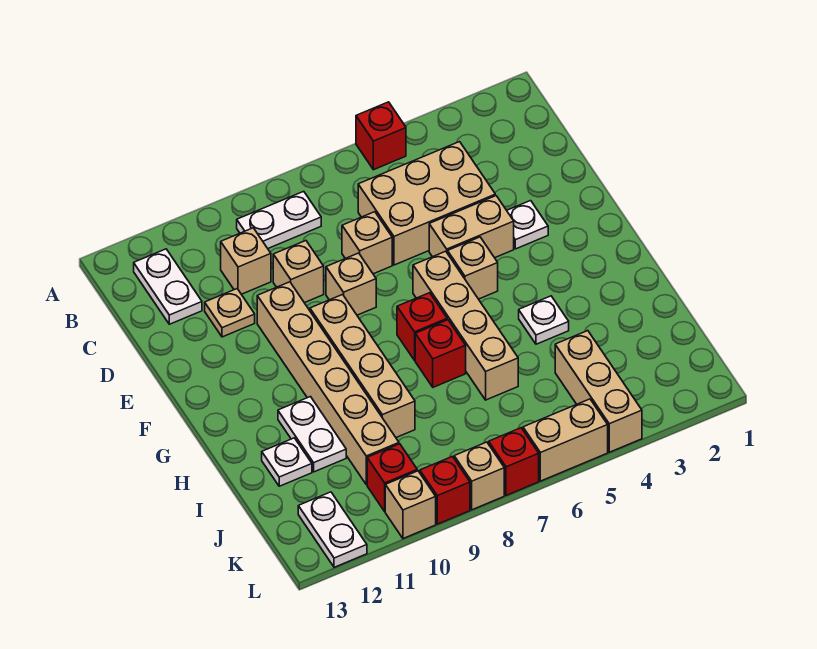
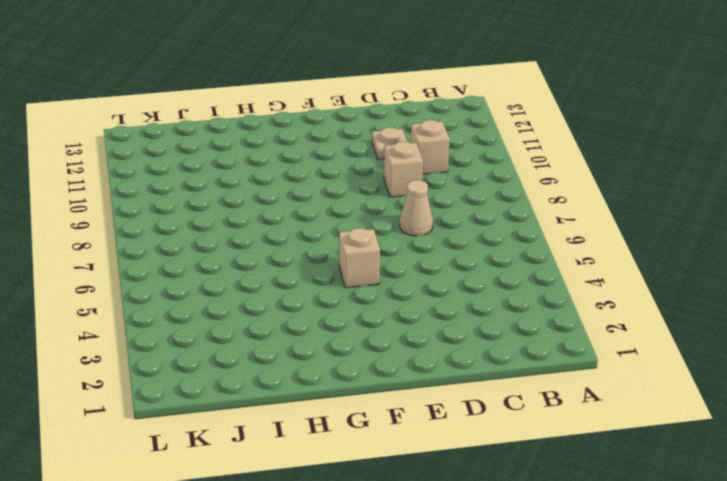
tan cone D7 level 1 -> tan brick D7 level 1
none -> red brick A5 level 1
none -> white plate B8:B9 level 1
none -> white plate B12:C12 level 1

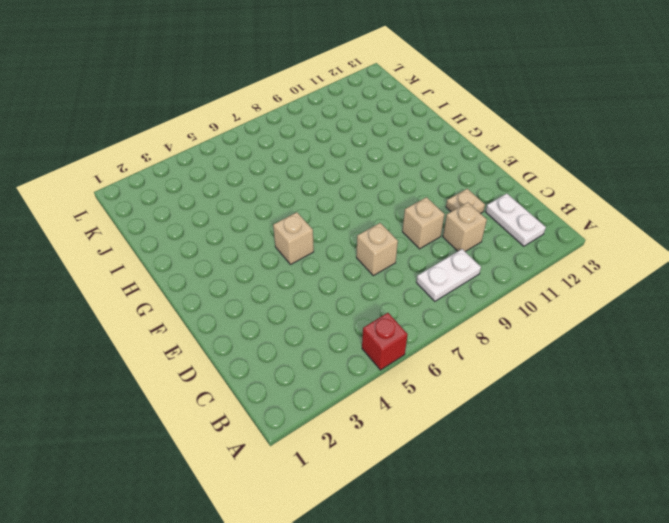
none -> tan brick C4:D6 level 1
none -> white plate E3 level 1
none -> tan brick E4:E5 level 1

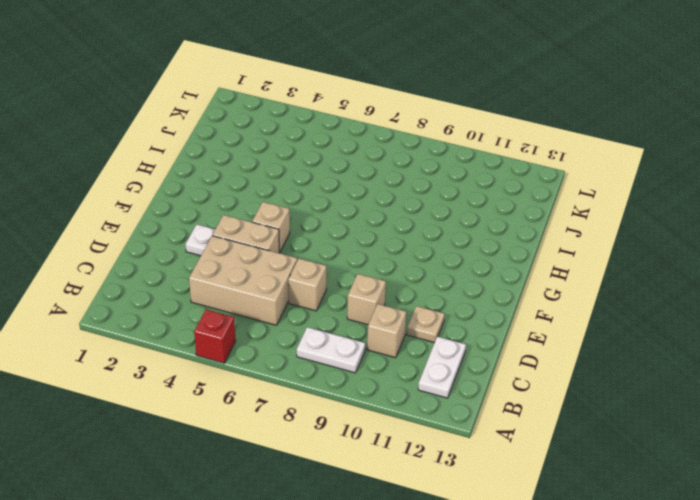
none -> tan brick E8 level 1
none -> tan brick E10:J10 level 1
none -> tan brick F6:I6 level 1

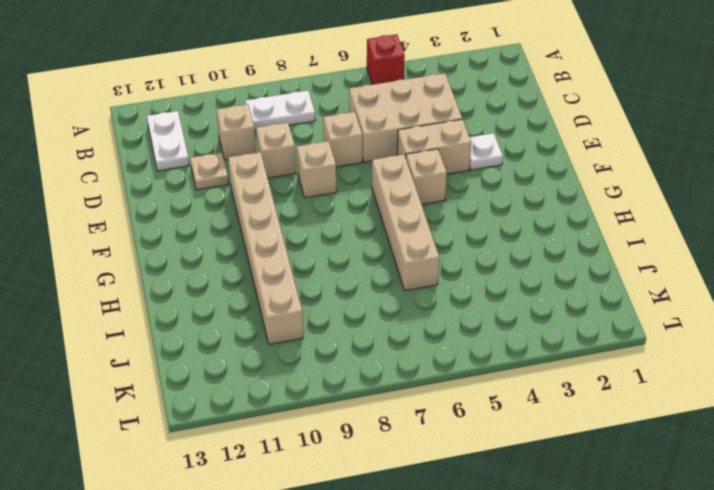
none -> tan brick F9:I9 level 1
none -> red brick G7 level 1
none -> white plate H4 level 1

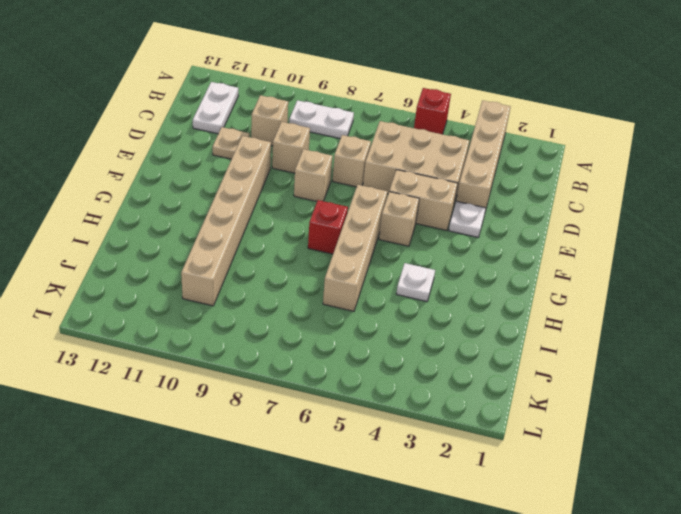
tan brick A3:D3 level 1 -> tan brick F9:I9 level 1
none -> red brick H7 level 1
none -> white plate H11:I11 level 1
none -> white plate I12 level 1

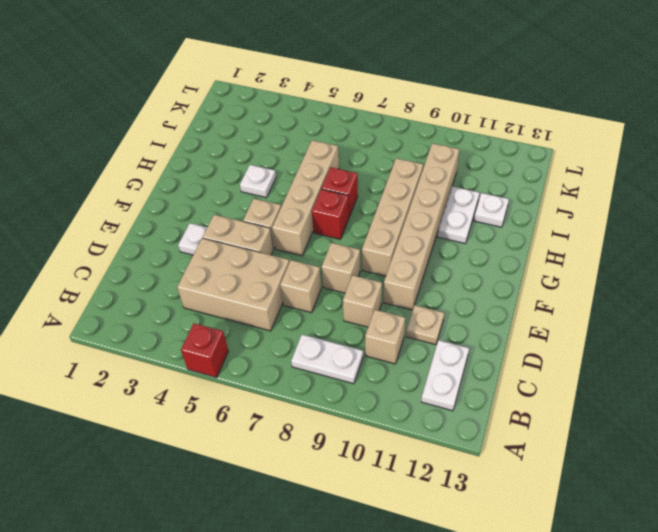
none -> tan brick J4:L4 level 1
none -> red brick K10 level 1
none -> white plate K12:L12 level 1

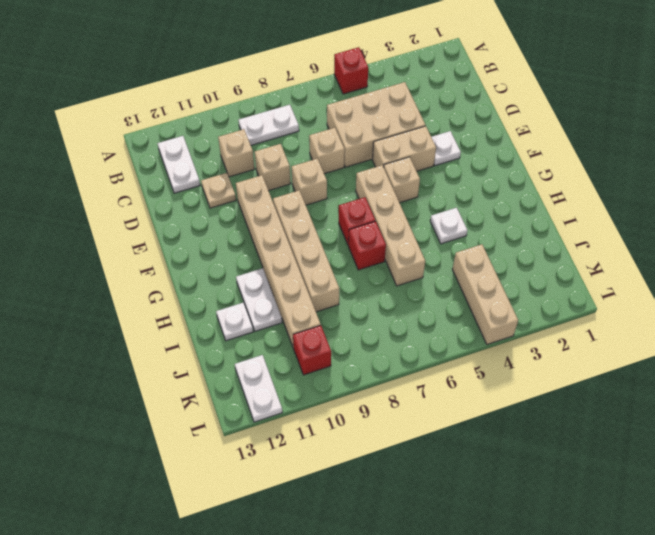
none -> tan brick L5:L6 level 1
none -> red brick L7 level 1
none -> tan brick L8 level 1

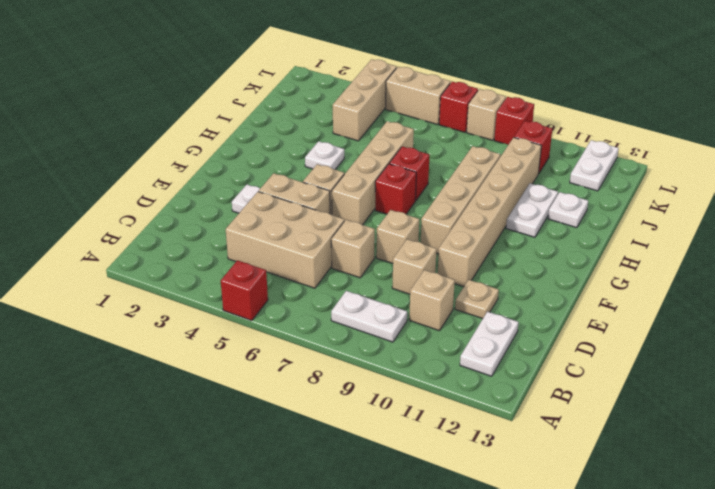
none -> tan brick L10 level 1

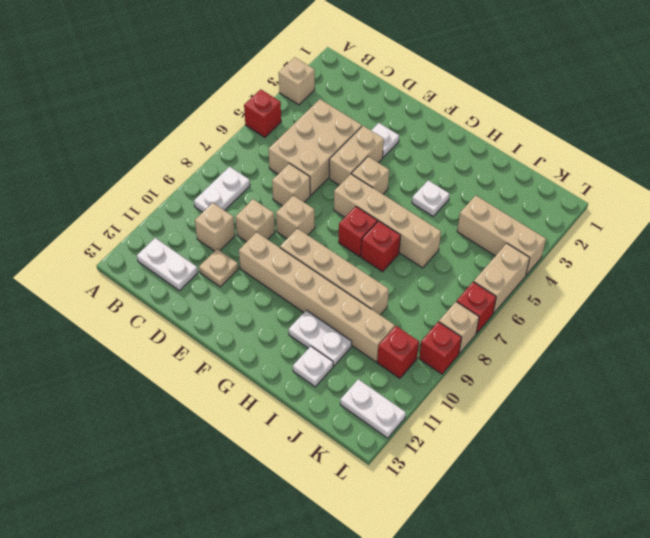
tan brick A3 level 1 -> tan brick L10 level 1

